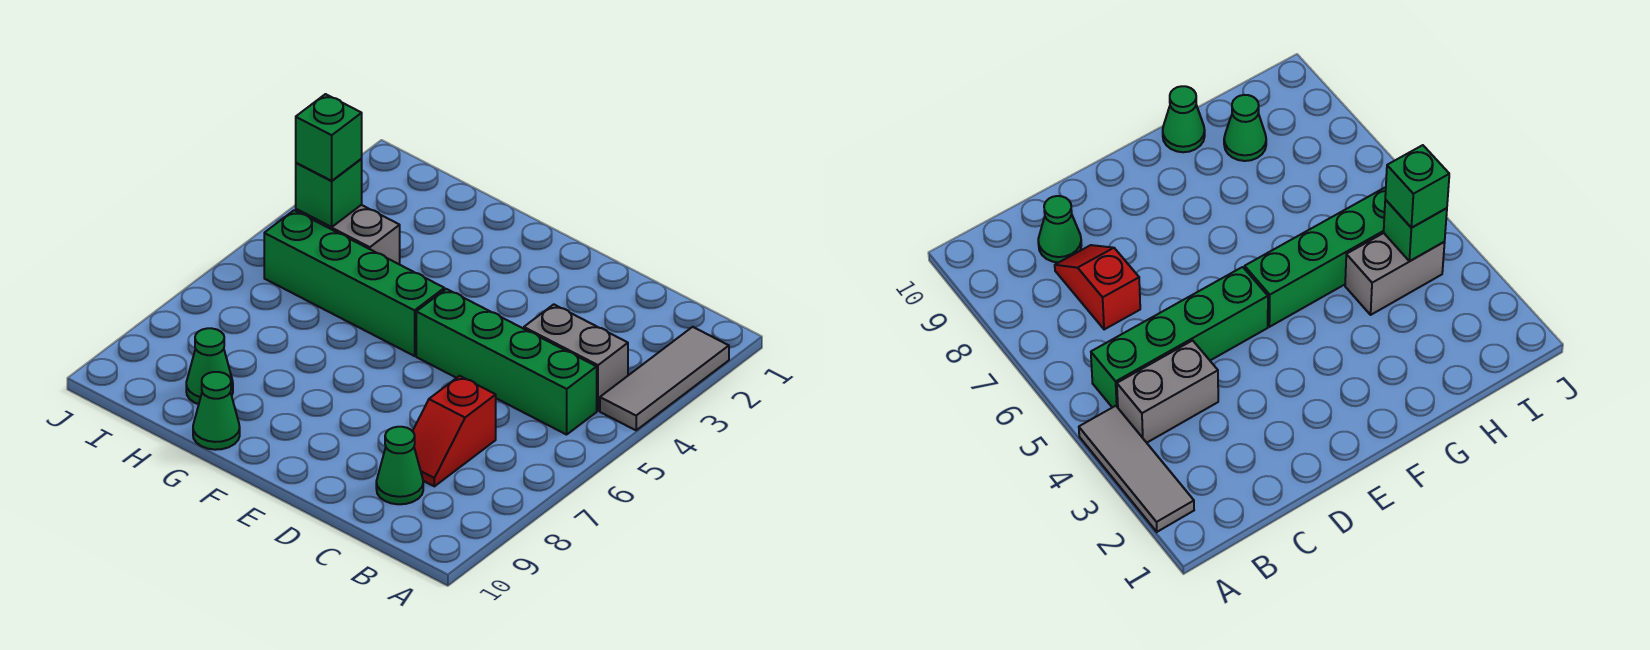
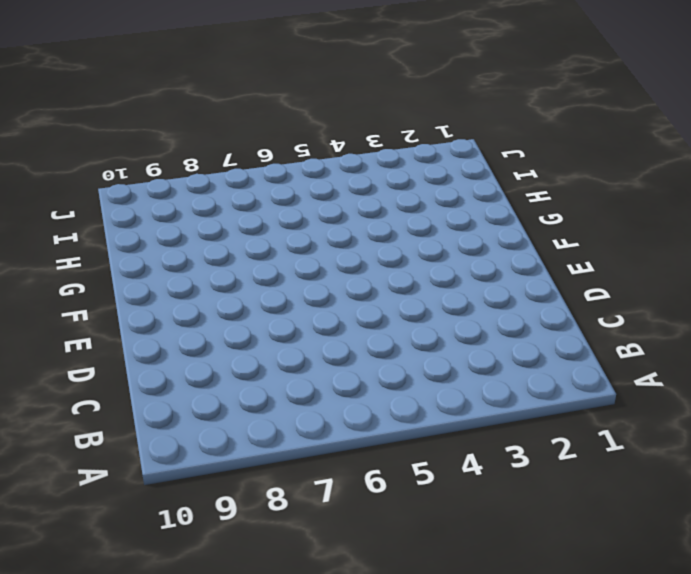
none -> grey tile A2:A4 level 1
none -> grey brick B4:C4 level 1

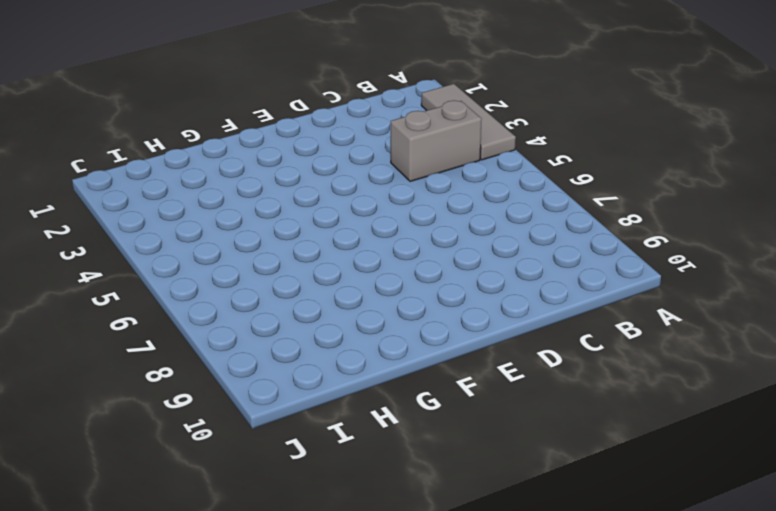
none -> green brick B5:E5 level 1
none -> red slope C7:C8 level 1 top 7

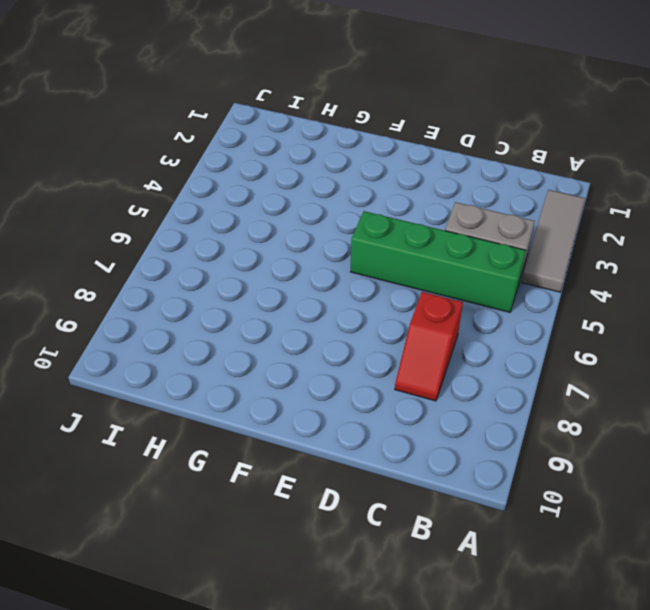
none -> green cone C9 level 1
none -> green brick F5:I5 level 1

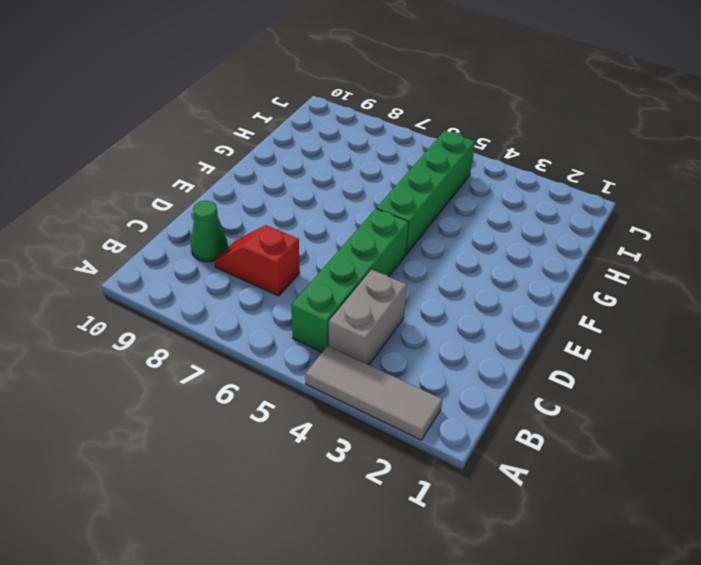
none -> green cone G10 level 1
none -> grey brick H4:I4 level 1

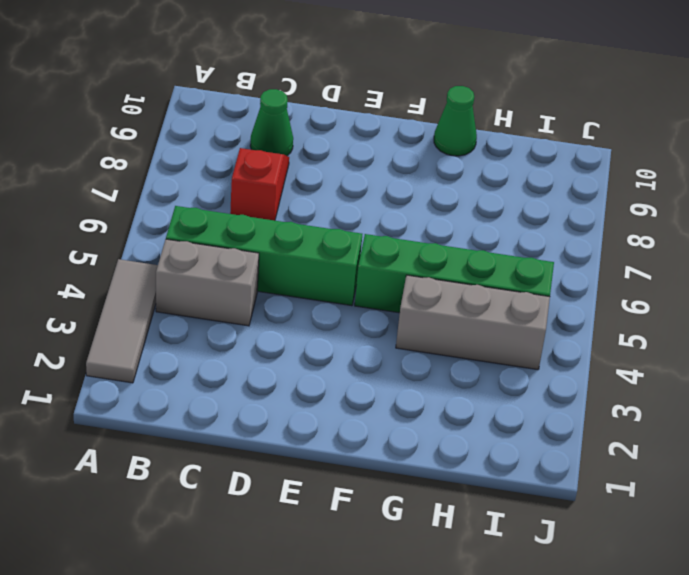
grey brick G4:I4 level 1 -> grey brick H4:I4 level 1
none -> green cone H9 level 1
none -> green brick I4 level 2

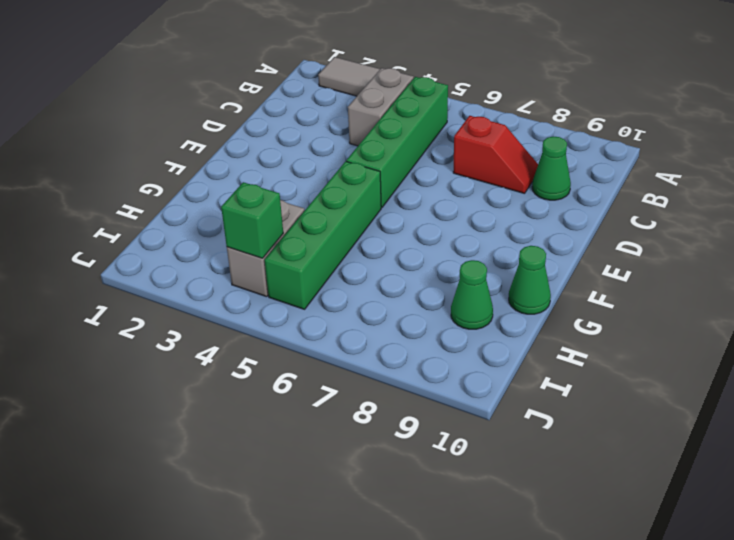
none -> green brick I4 level 3

